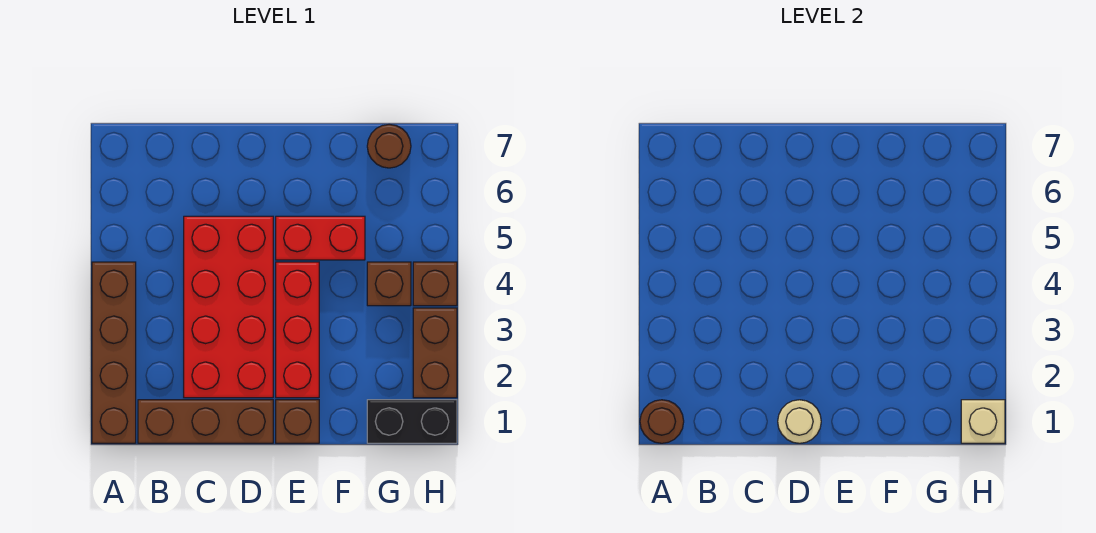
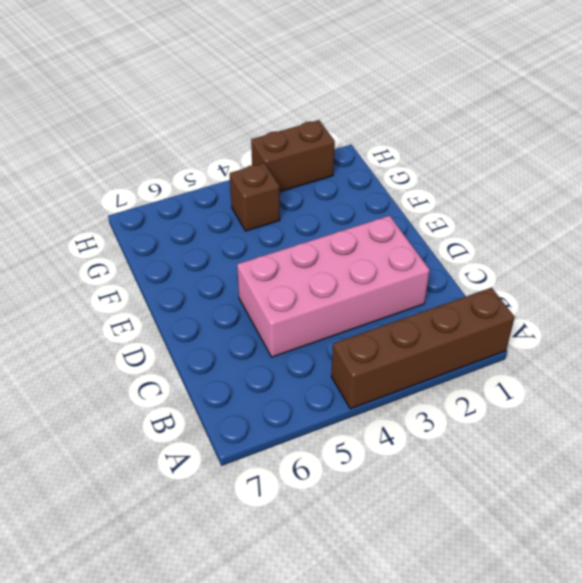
pink brick C2:D5 level 1 -> red brick C2:D5 level 1
none -> brown brick B1:D1 level 1
none -> brown brick E1 level 1
none -> red brick E2:E4 level 1

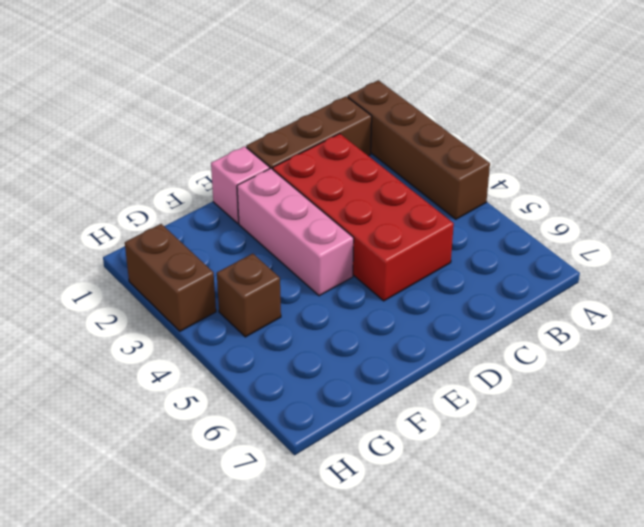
pink brick E1 level 1 -> brown brick E1 level 1
pink brick E2:E4 level 1 -> red brick E2:E4 level 1
none -> red brick E5:F5 level 1
none -> black brick G1:H1 level 1
none -> brown round brick G7 level 1

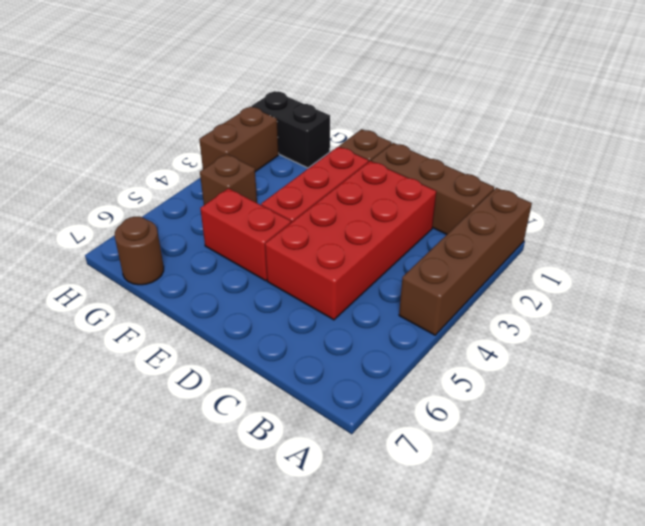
none -> brown brick H4 level 1
none -> brown round brick A1 level 2
none -> tan round brick D1 level 2

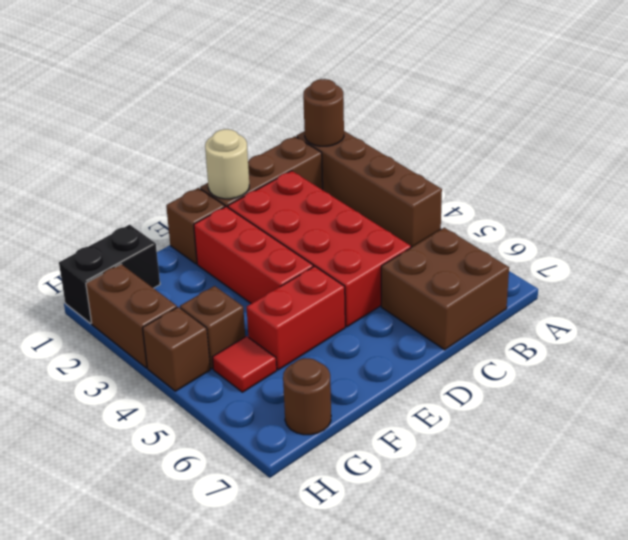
brown brick B6:C7 level 1 -> none
red tile G5 level 1 -> none
none -> tan brick H1 level 2

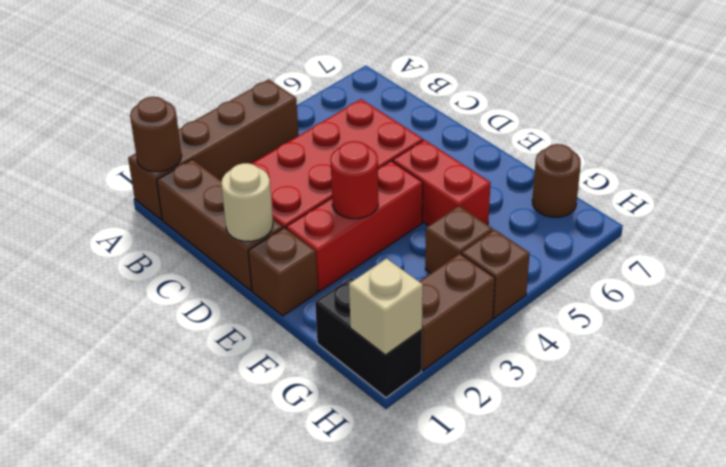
red round brick E3 level 2 -> none

